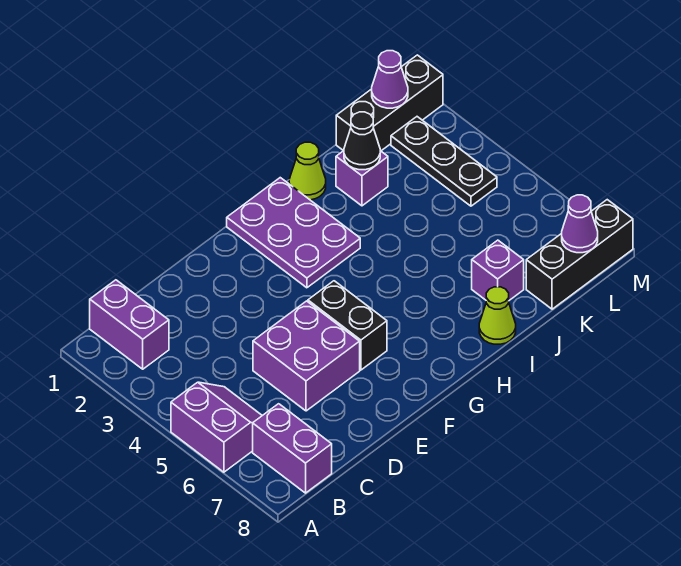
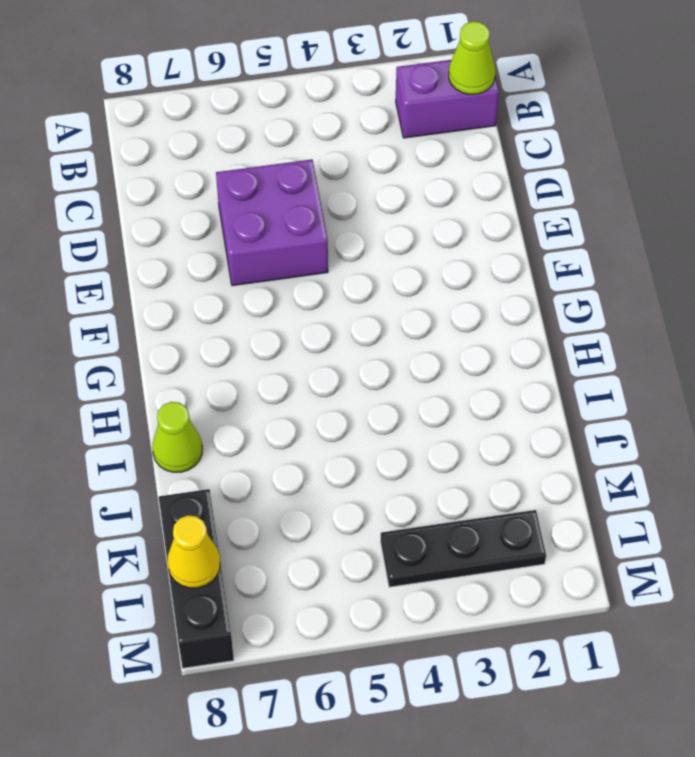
lime cone B1 level 2 -> lime cone I1 level 1
yellow cone L8 level 2 -> purple cone L8 level 2
none -> purple slope A5:B6 level 1 top A
none -> purple brick B7:B8 level 1
none -> black brick F5:F6 level 1

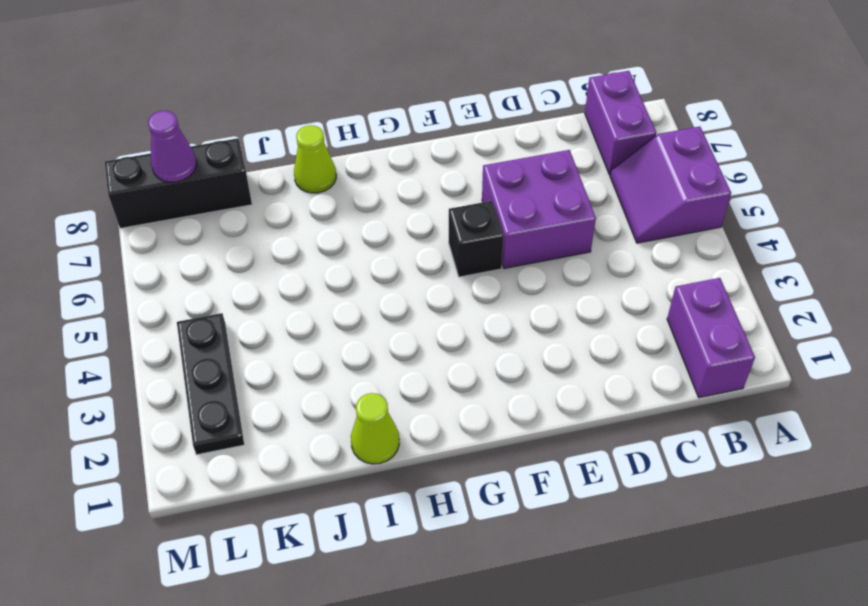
black brick F5 level 1 -> black brick F5:F6 level 1
none -> purple plate G1:H3 level 1
none -> purple brick J2 level 1
none -> purple brick J7 level 1

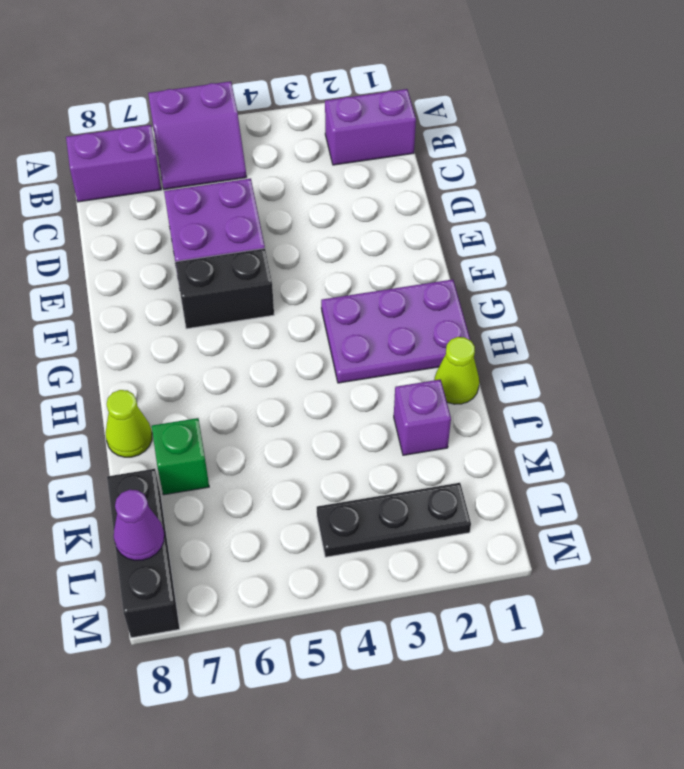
green brick J7 level 1 -> purple brick J7 level 1
none -> black brick K1:M1 level 1
none -> black cone J2 level 2
none -> purple cone L1 level 2

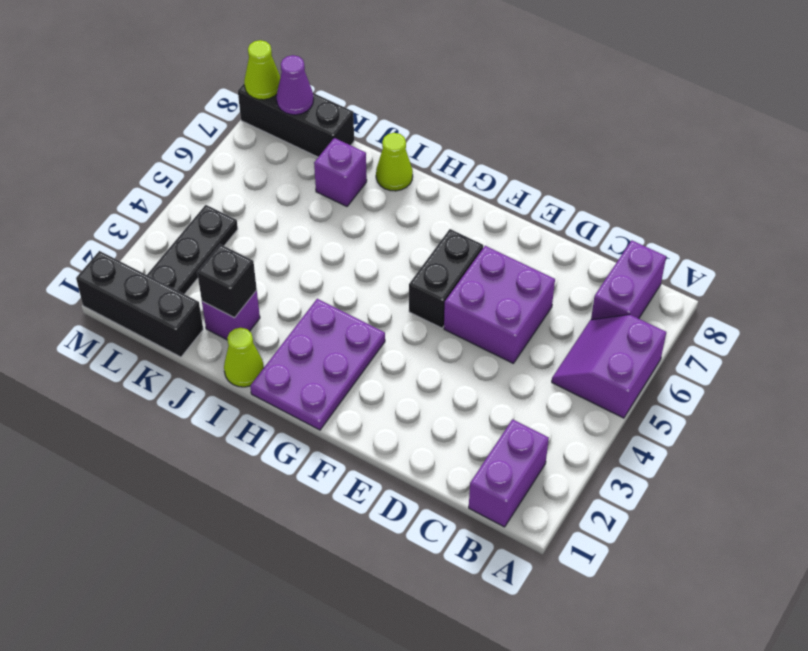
black brick J2 level 2 -> black cone J2 level 2
lime cone M8 level 2 -> none
none -> purple cone L1 level 2

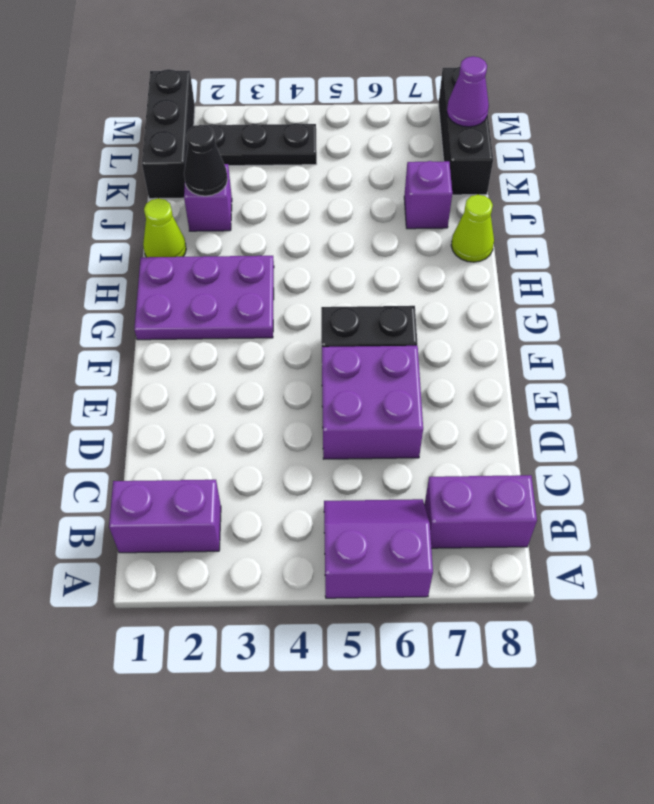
none -> purple cone L1 level 2

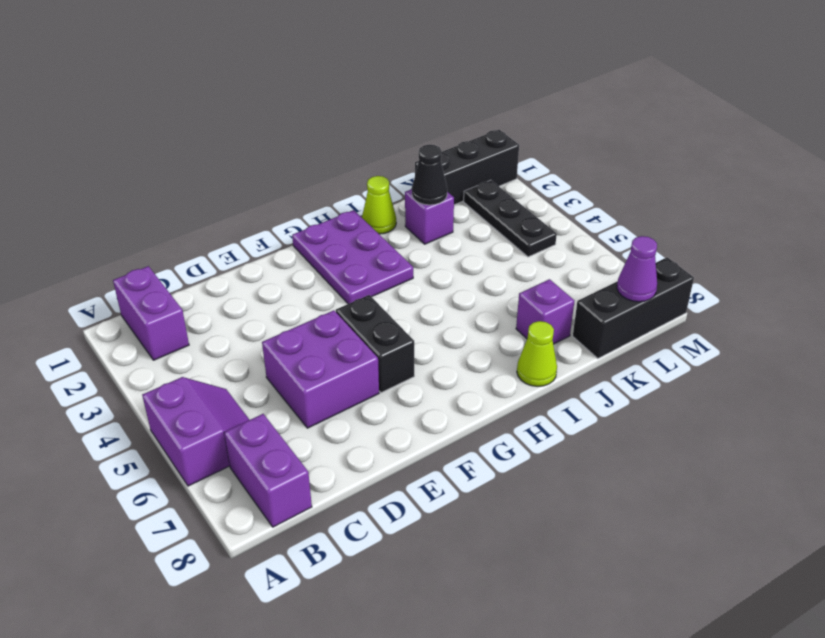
none -> purple cone L1 level 2

